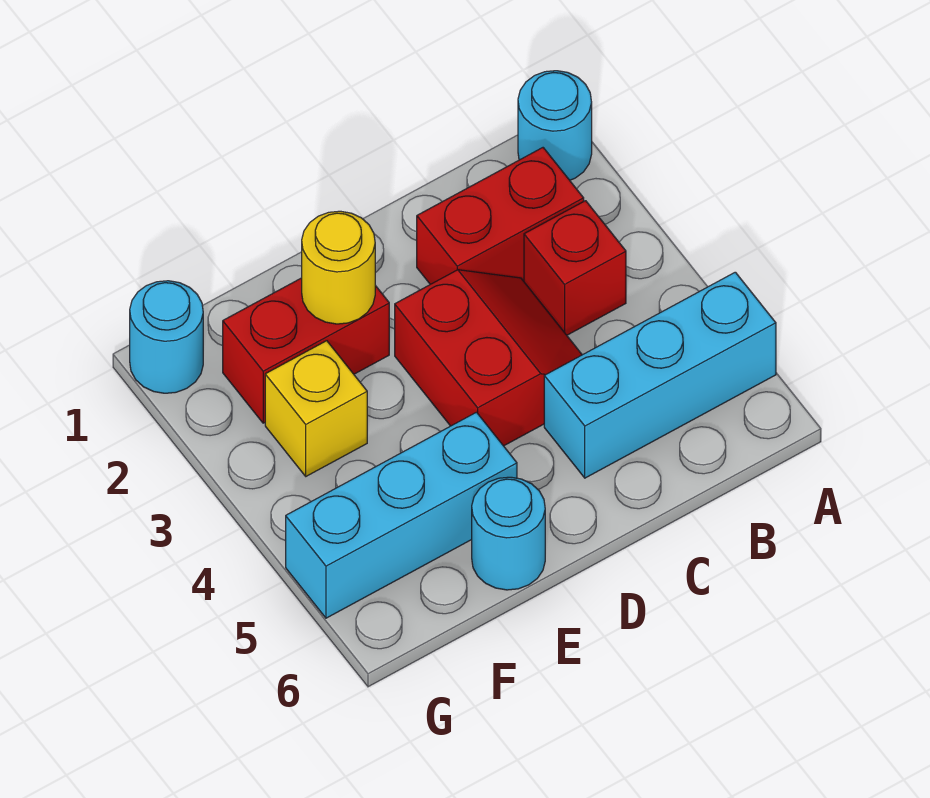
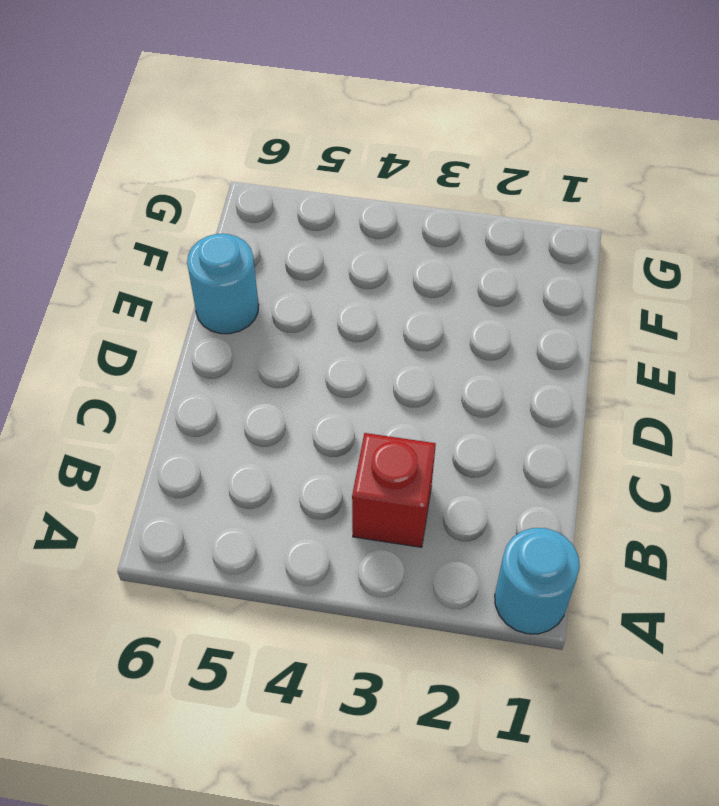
none -> cyan brick A5:C5 level 1
none -> red brick B2:C2 level 1

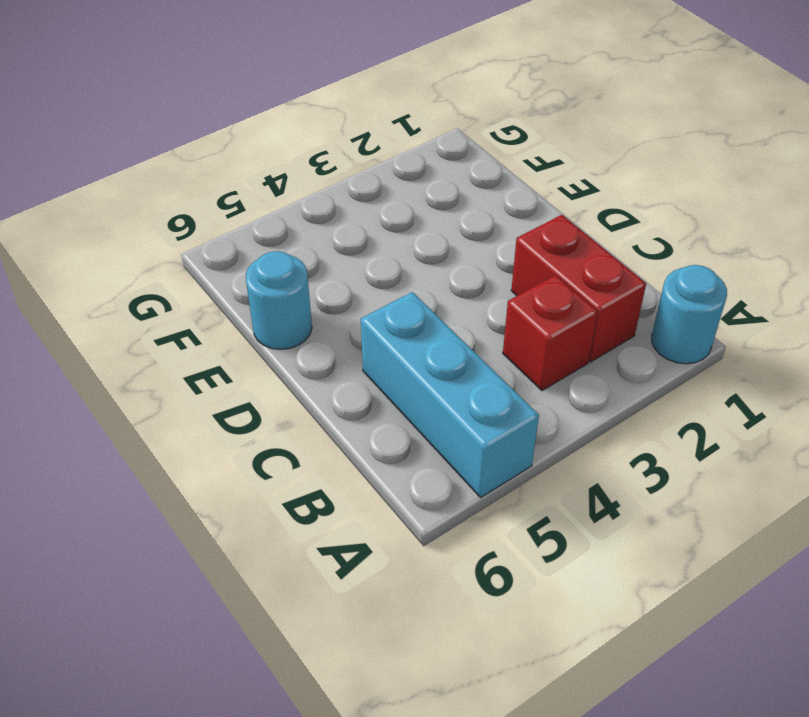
none -> red slope C3:D4 level 1 top D
none -> red brick E2:F2 level 1

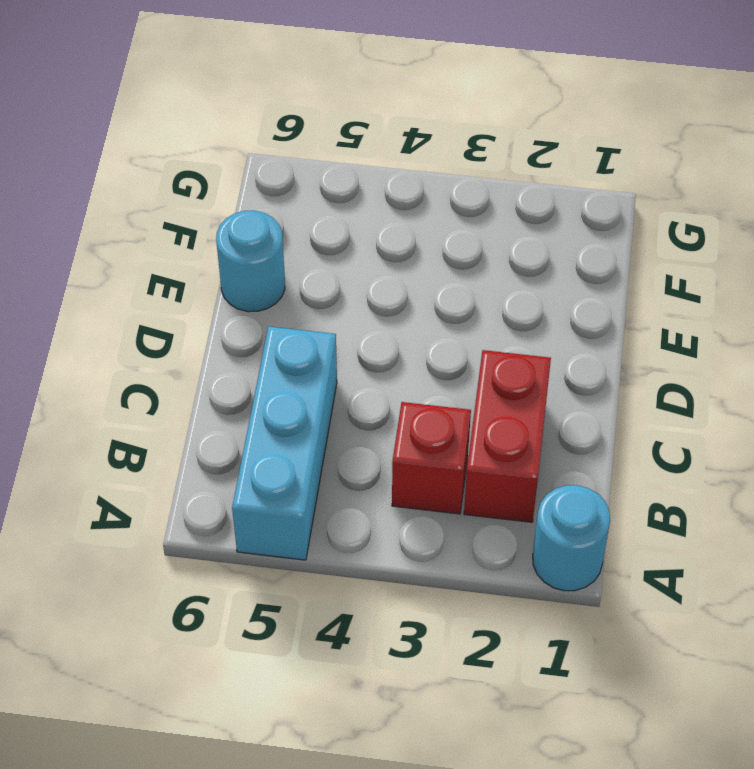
none -> red slope C3:D4 level 1 top D
none -> red brick E2:F2 level 1

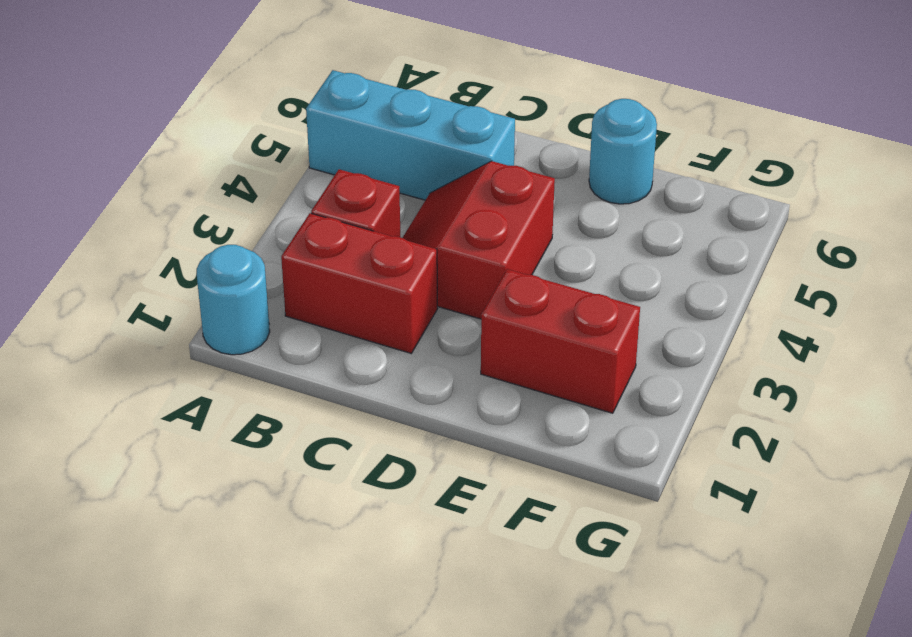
none -> cyan brick E5:G5 level 1
none -> yellow brick F3 level 1

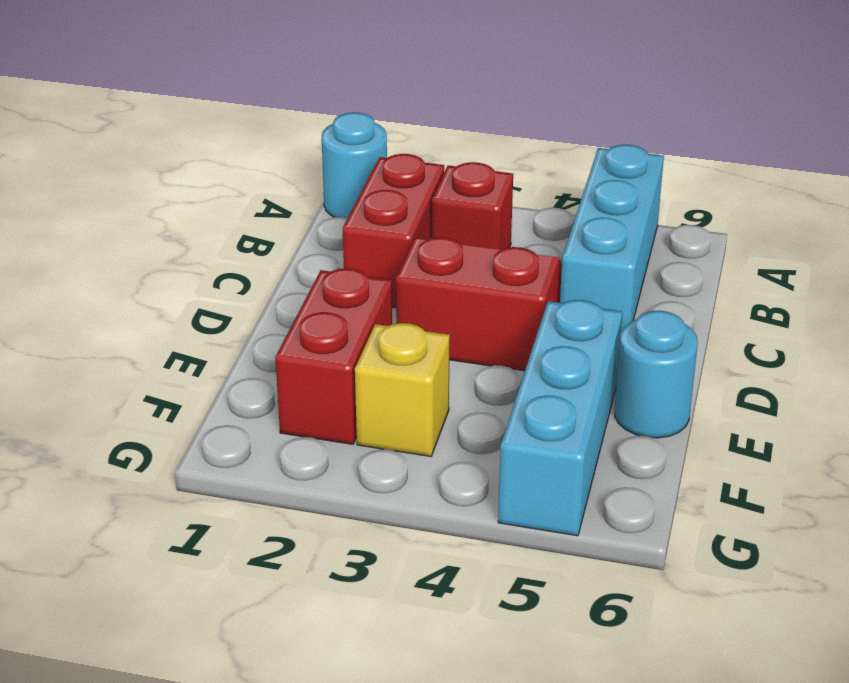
none -> cyan round brick G1 level 1
none -> yellow round brick E2 level 2

